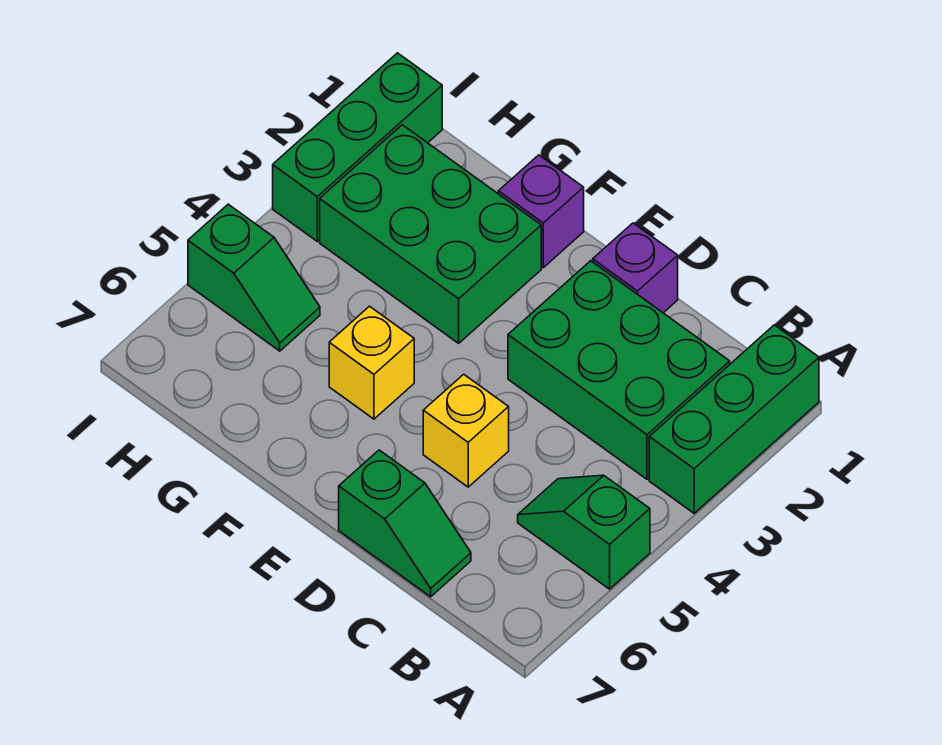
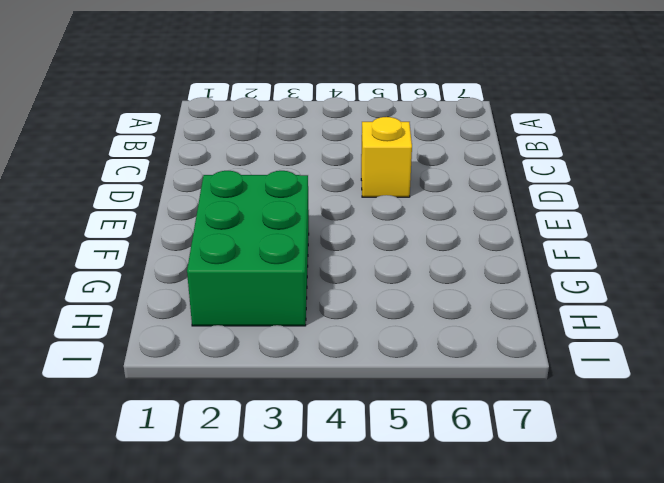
none -> green brick A1:A3 level 1
none -> green slope A5:B5 level 1 top A

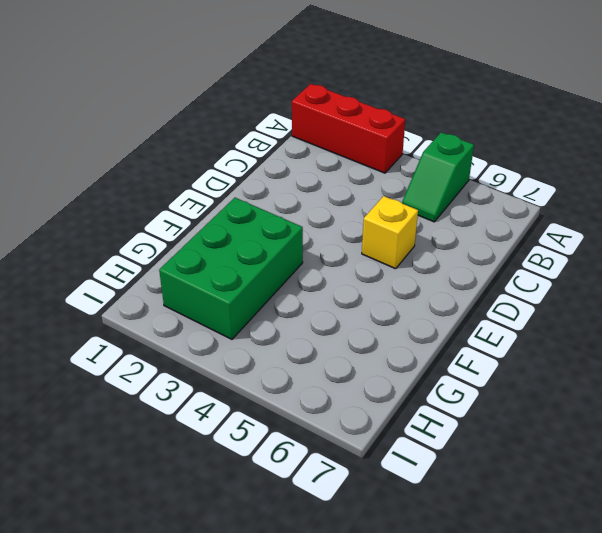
red brick A1:A3 level 1 -> green brick A1:A3 level 1
none -> green brick B2:D3 level 1
none -> green slope C7:D7 level 1 top D

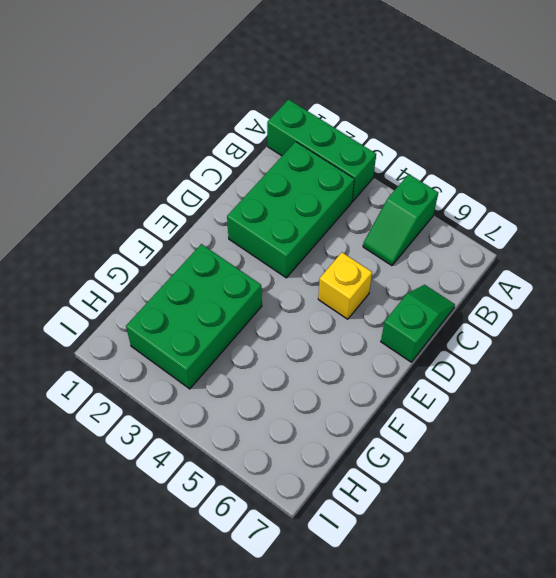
none -> purple brick D1 level 1
none -> purple brick F1 level 1

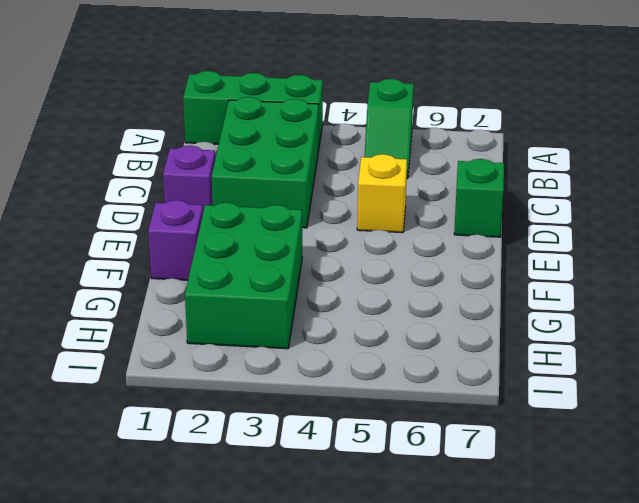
none -> yellow brick F5 level 1
none -> green slope H5:I5 level 1 top I

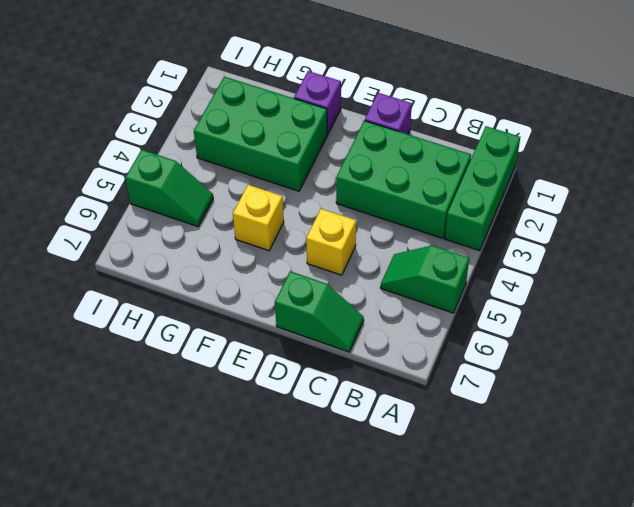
none -> green brick I1:I3 level 1

